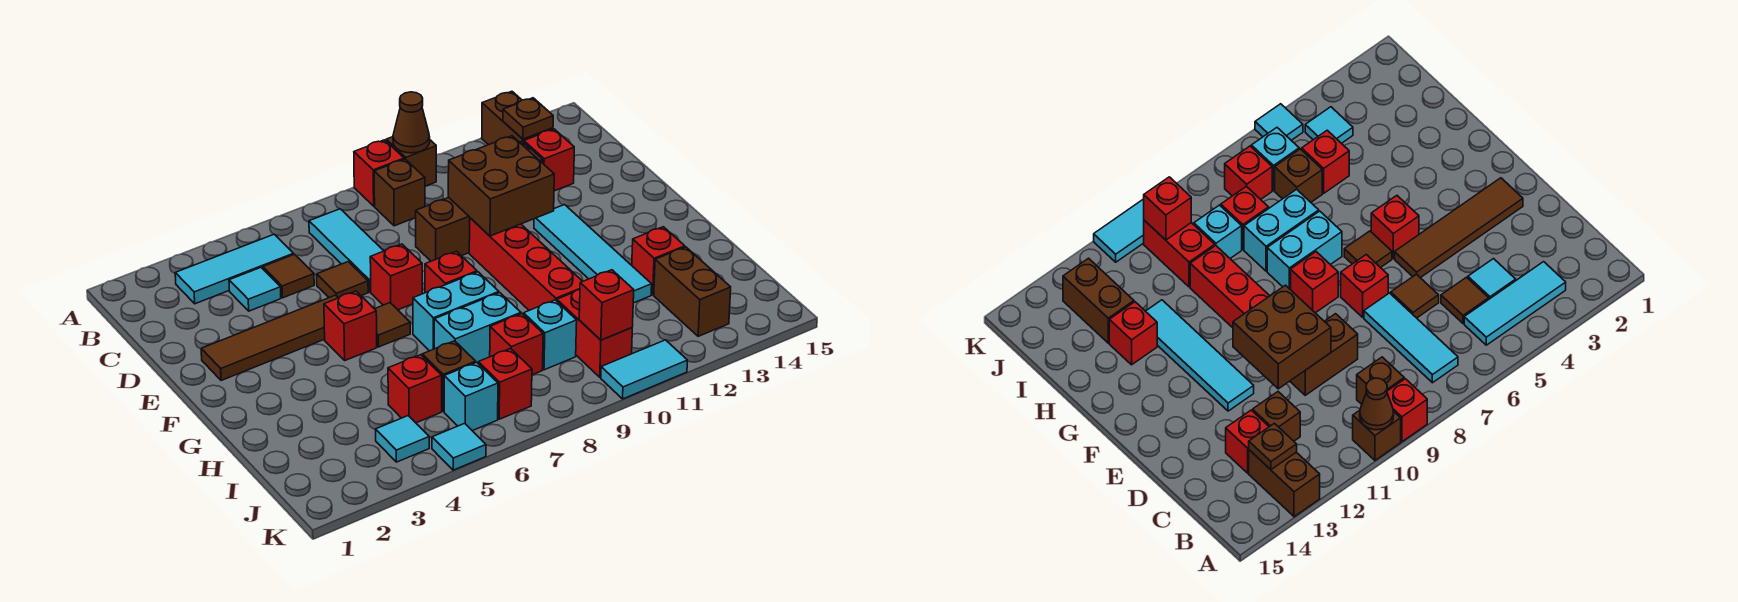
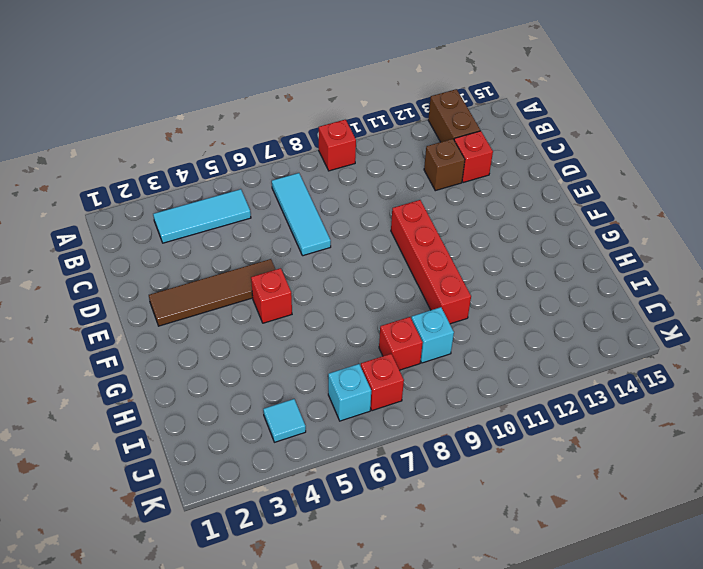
none -> brown brick A10 level 1
none -> brown brick B9 level 1
none -> cyan tile C4 level 1
none -> brown tile C5 level 1

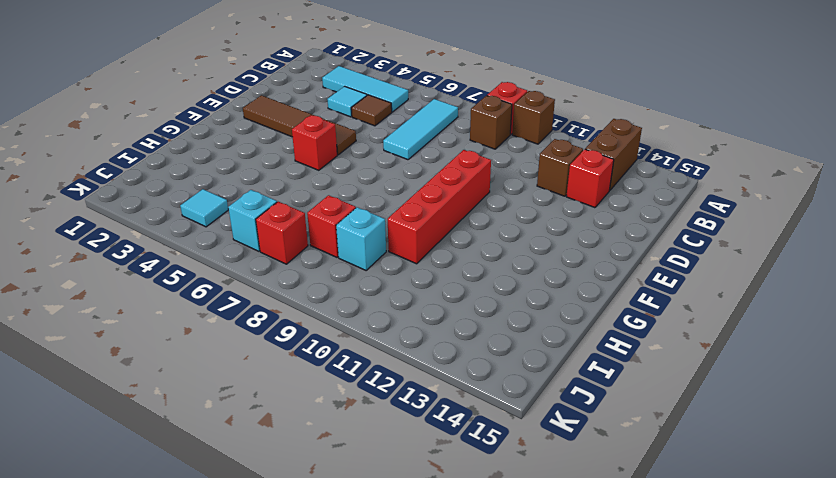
none -> brown tile D6 level 1
none -> brown brick D9:D10 level 1
none -> red brick E7 level 1
none -> cyan tile E12:H12 level 1

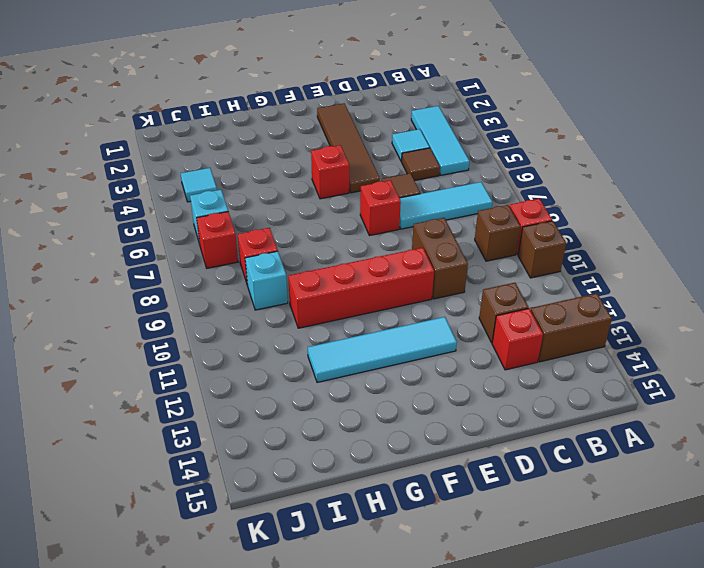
none -> brown tile F6 level 1
none -> red brick F8 level 1
none -> cyan brick G7:G8 level 1
none -> cyan brick H7:H8 level 1

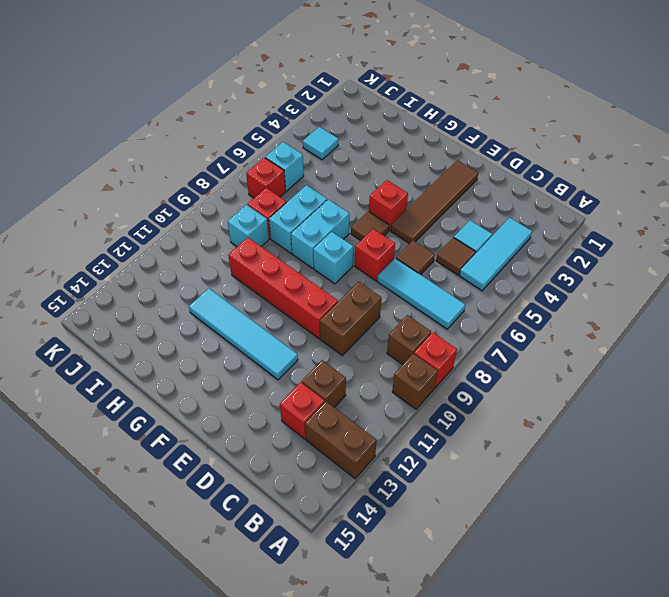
cyan brick F8 level 1 -> red brick F8 level 1
none -> red brick H13 level 1
none -> red brick I5 level 1
none -> brown brick I6 level 1
none -> red brick I10:J10 level 1

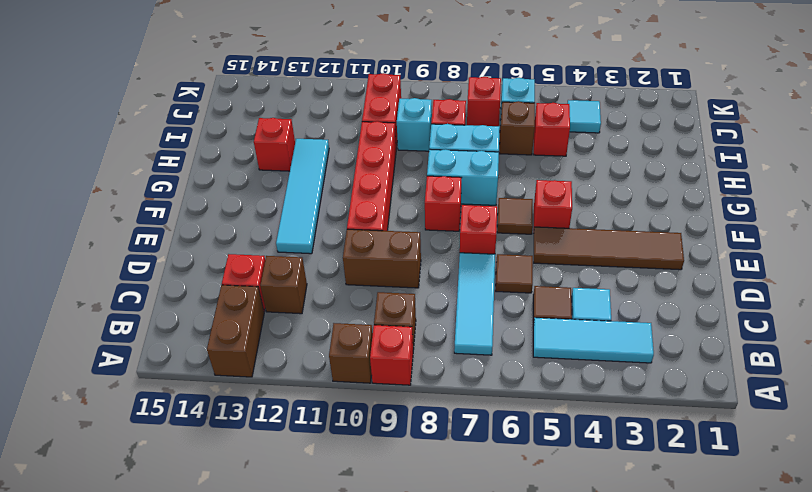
none -> brown brick I13:J13 level 1
none -> cyan tile K5 level 1
none -> cyan tile K10:K11 level 1
none -> brown cone A10 level 2

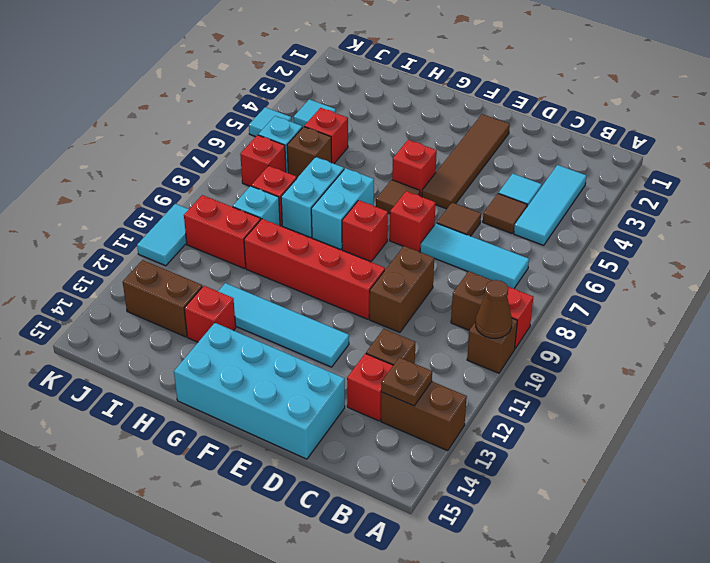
cyan brick D14:G15 level 1 -> none
none -> brown brick D10:E11 level 2
none -> red brick J10 level 2

